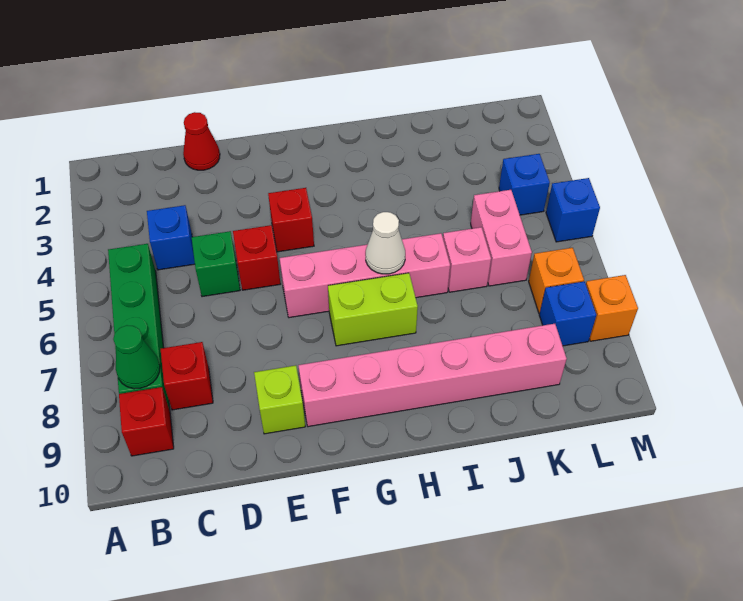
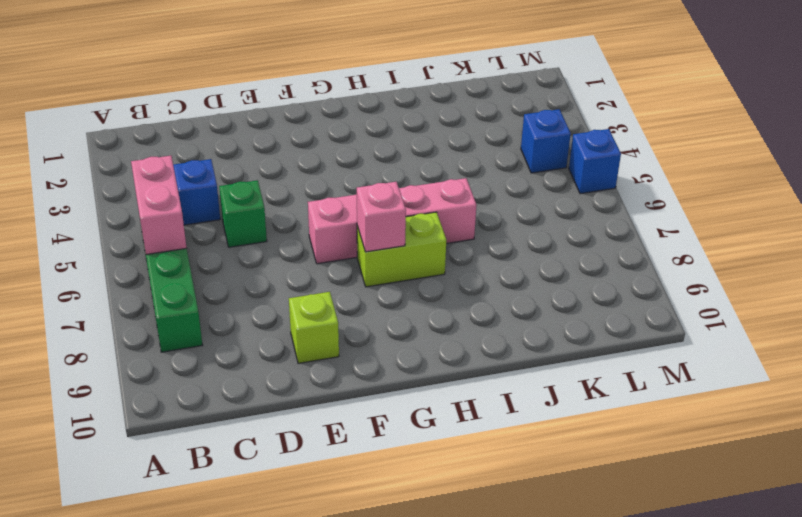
pink brick B5:B6 level 2 -> pink brick K5:K6 level 1
pink brick G7 level 2 -> pink brick J6 level 1
none -> red brick B9 level 1
none -> red brick C8 level 1
none -> red cone D1 level 1

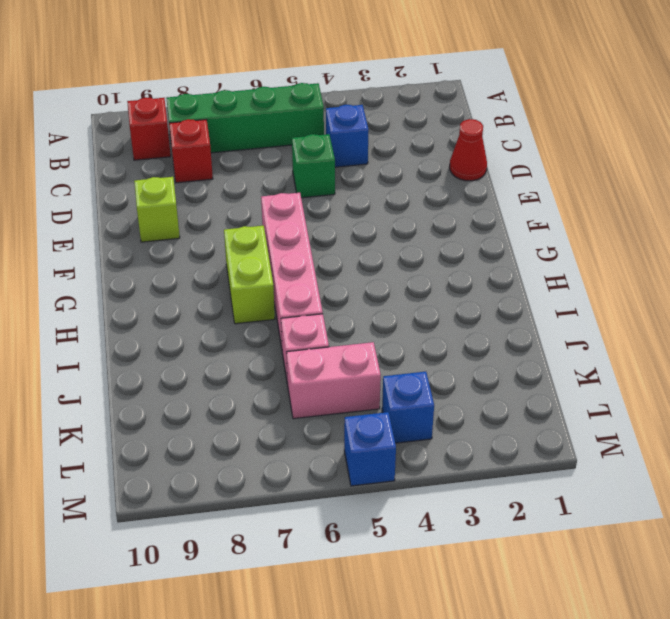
none -> red brick E5 level 1
none -> red brick F4 level 1
none -> pink brick F9:K9 level 1

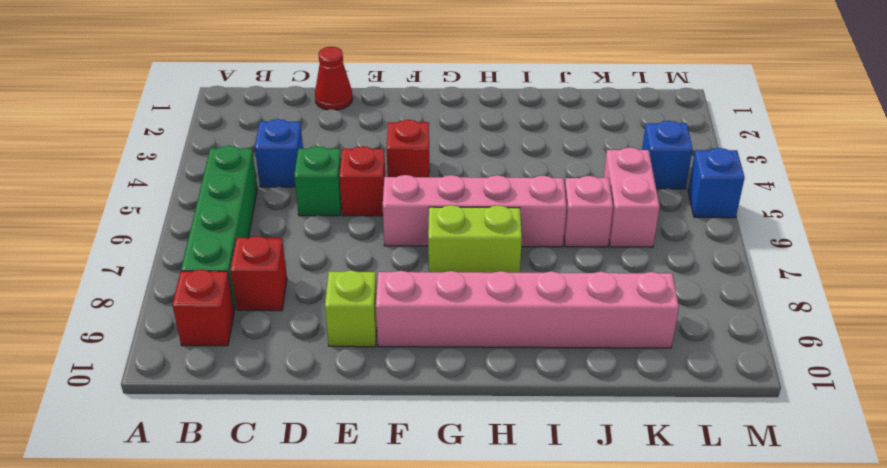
none -> orange brick L7 level 1
none -> blue brick L8 level 1
none -> orange brick M8 level 1

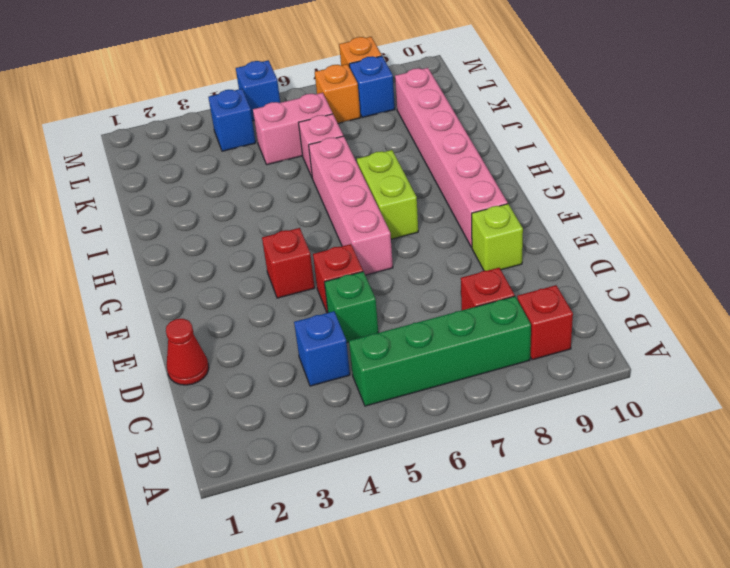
none -> green cone B8 level 2
none -> white cone H6 level 2

